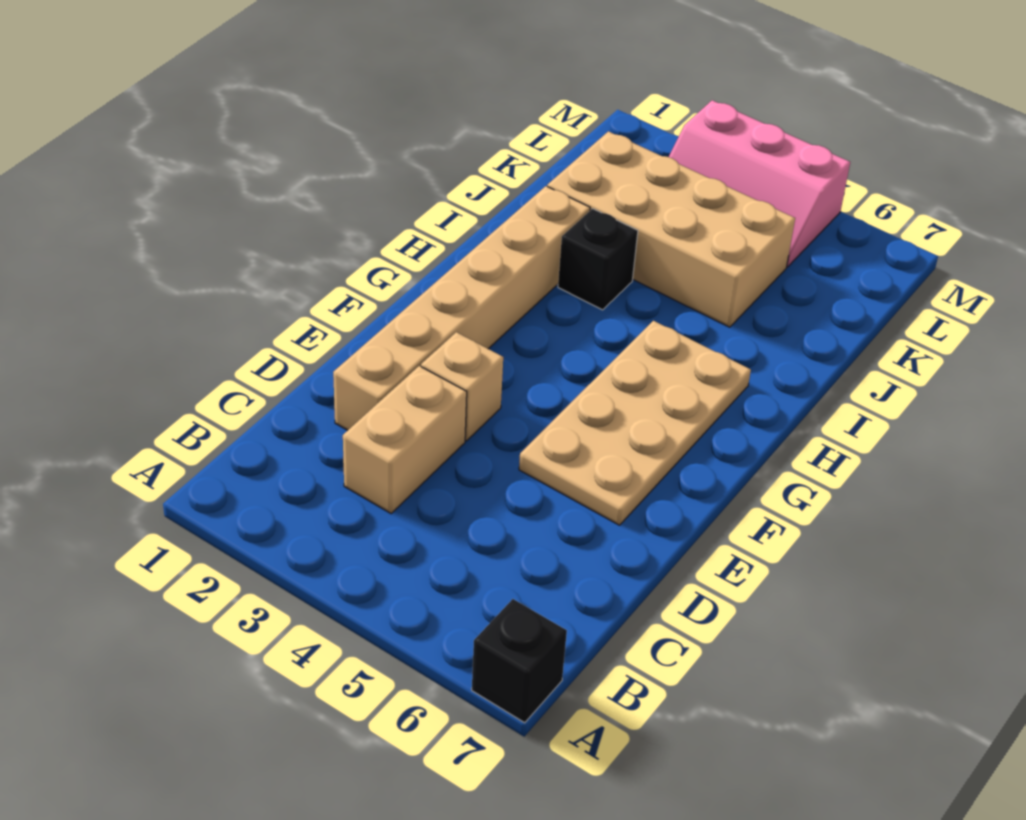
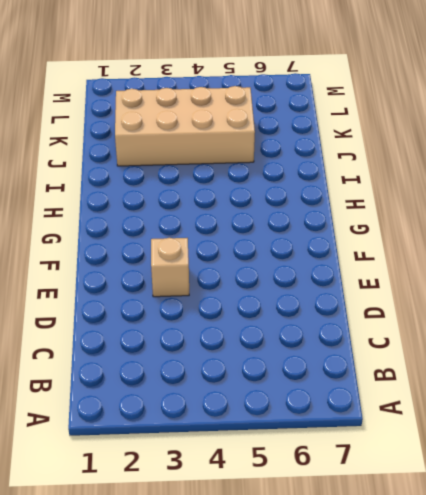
none -> black brick A7 level 1
none -> tan brick C3:D3 level 1

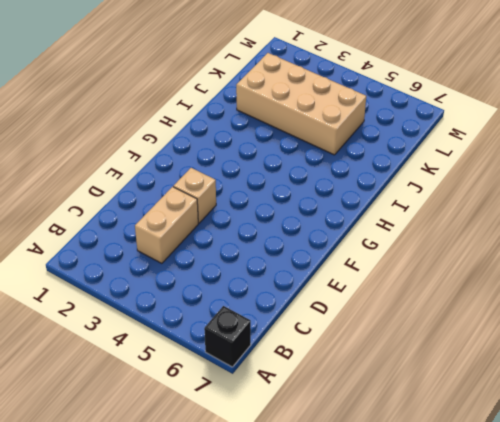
none -> tan brick D2:I2 level 1
none -> tan plate E5:H6 level 1

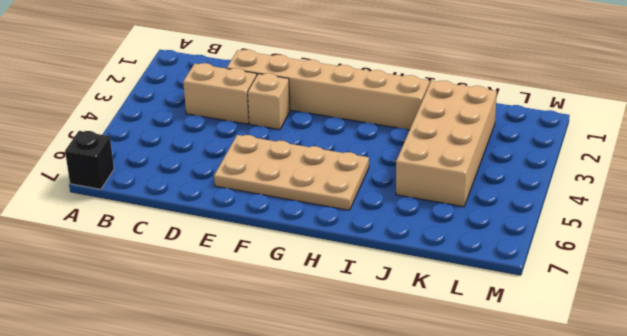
none -> black brick I3 level 1
none -> pink slope L3:M5 level 1 top M

